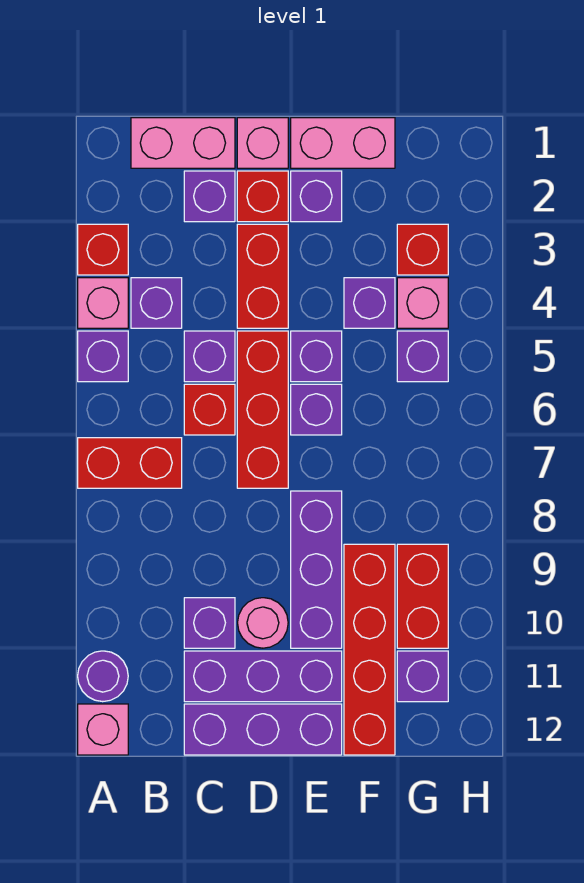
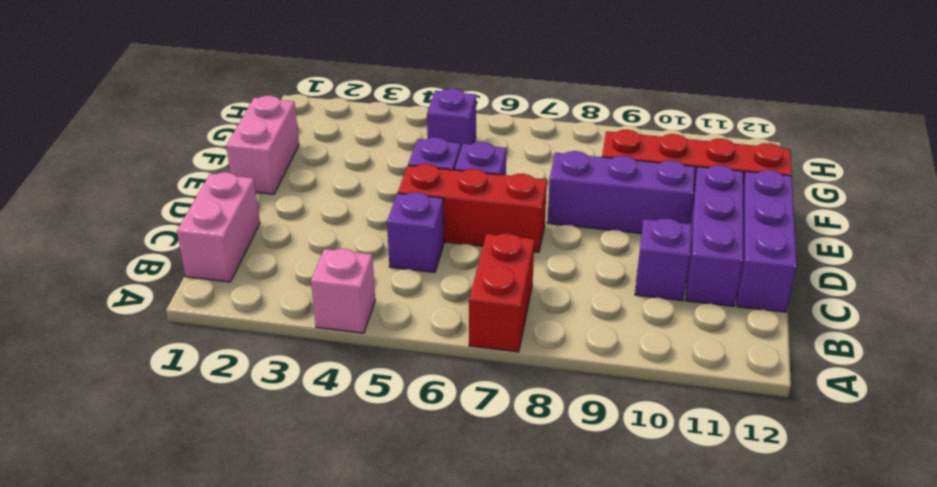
none -> red brick A3 level 1
none -> purple brick A5 level 1
none -> purple round brick A11 level 1
none -> pink brick A12 level 1

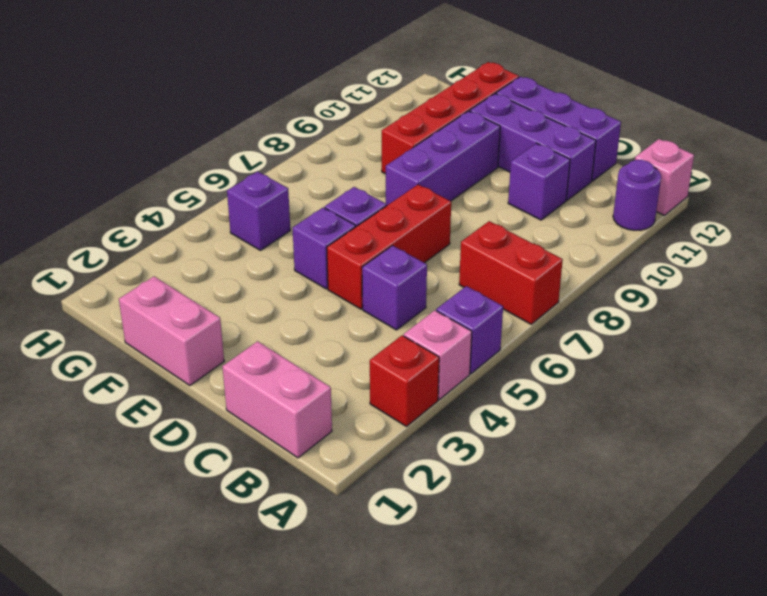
none -> purple brick B4 level 1
none -> purple brick C2 level 1
none -> red brick C6 level 1
none -> pink brick D1 level 1

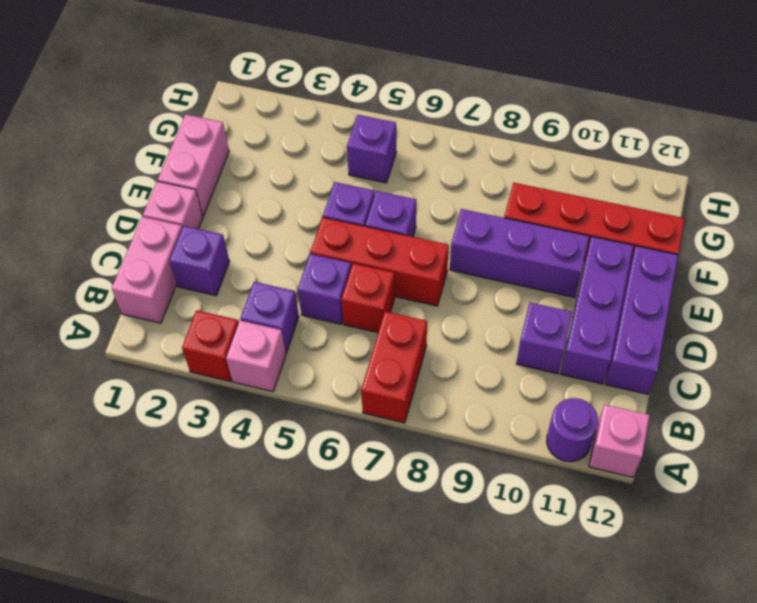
none -> purple brick A5 level 1
none -> red brick D2 level 1
none -> red brick D3:D4 level 1
none -> pink round brick D10 level 1

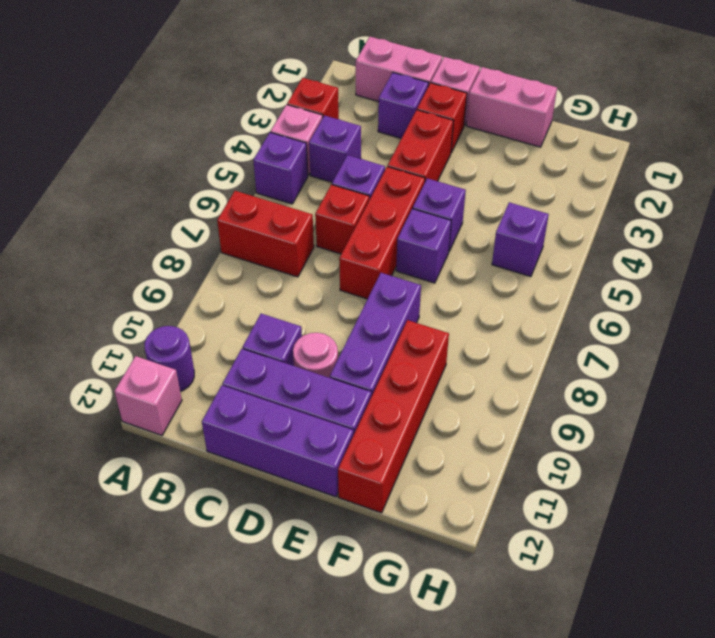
none -> purple brick E2 level 1
none -> purple brick F4 level 1
none -> red brick G3 level 1
none -> pink brick G4 level 1

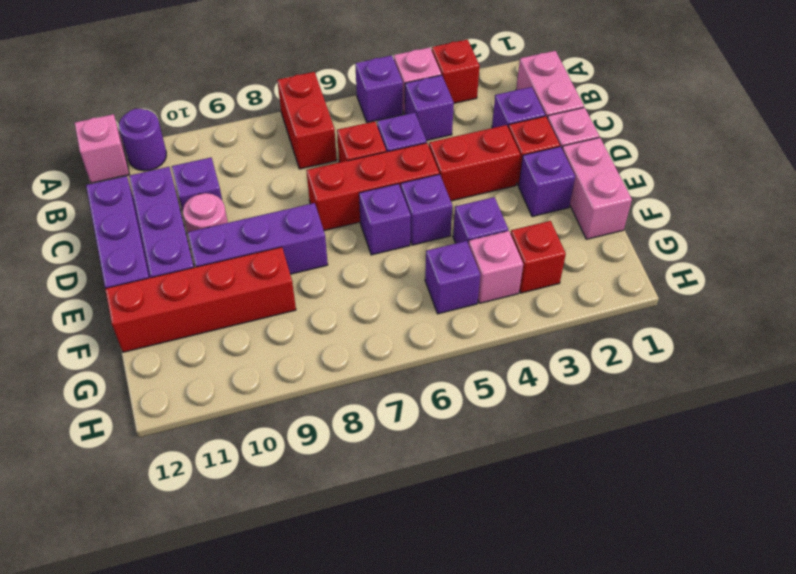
none -> red brick G9:G10 level 1
none -> purple brick G11 level 1

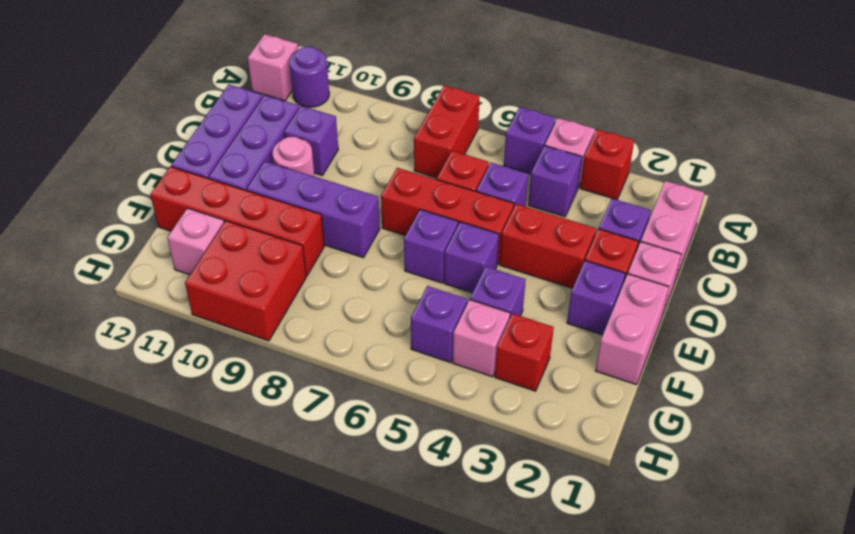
red brick G9:H10 level 1 -> red brick G9:G10 level 1
pink brick G11 level 1 -> purple brick G11 level 1

